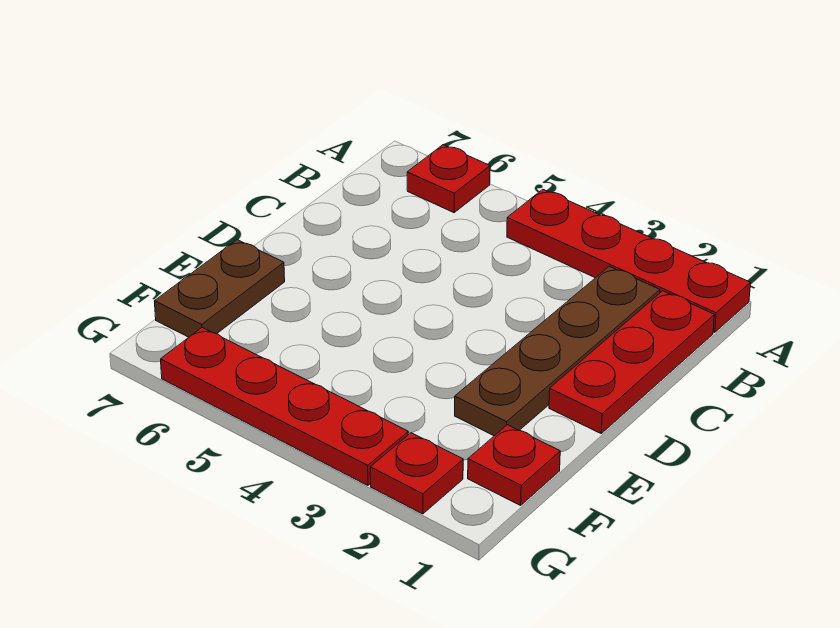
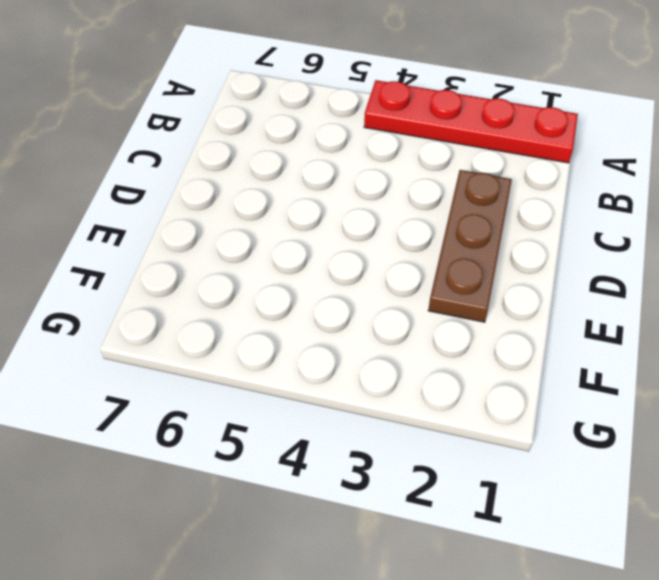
brown plate C2:E2 level 1 -> brown plate B2:E2 level 1
none -> red plate A6 level 1
none -> red plate B1:D1 level 1

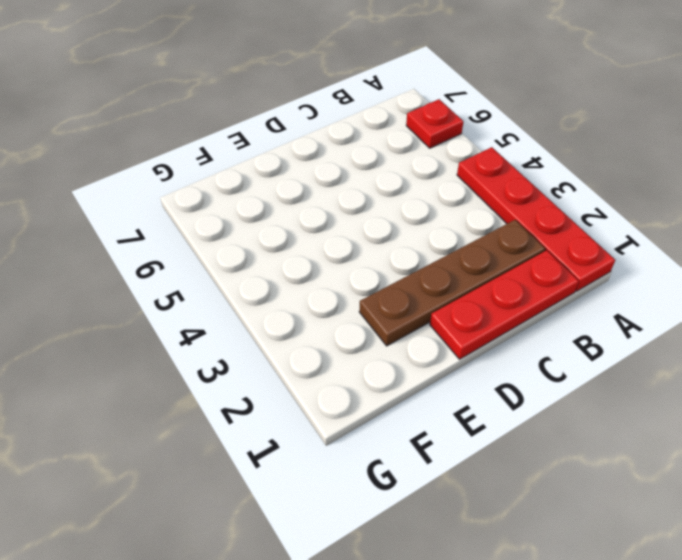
none -> brown plate E7:F7 level 1
none -> red plate F1 level 1

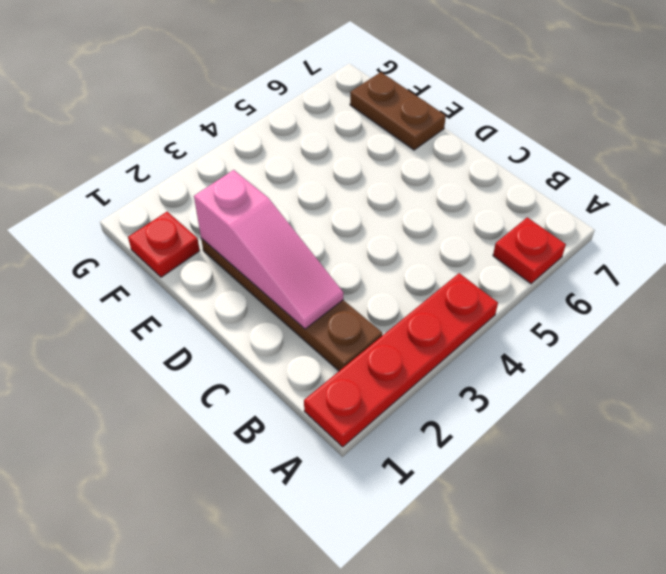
pink slope C2:E2 level 2 top E -> none
none -> red plate B1:D1 level 1
none -> red plate G2 level 1

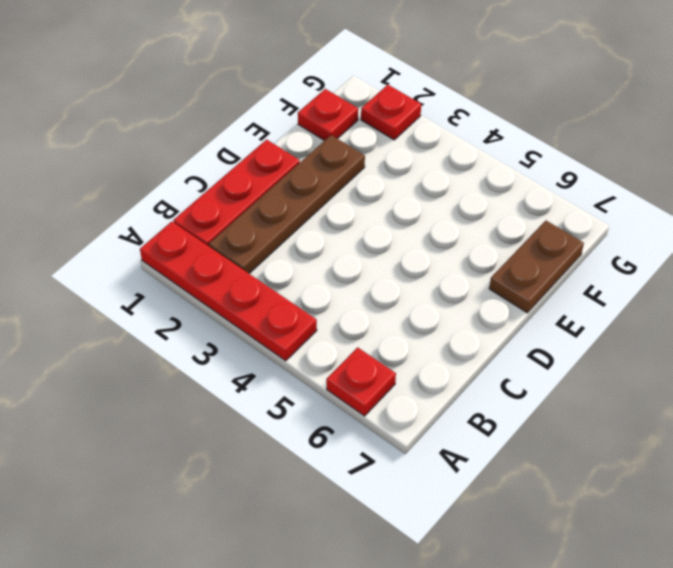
none -> red plate G3:G6 level 1

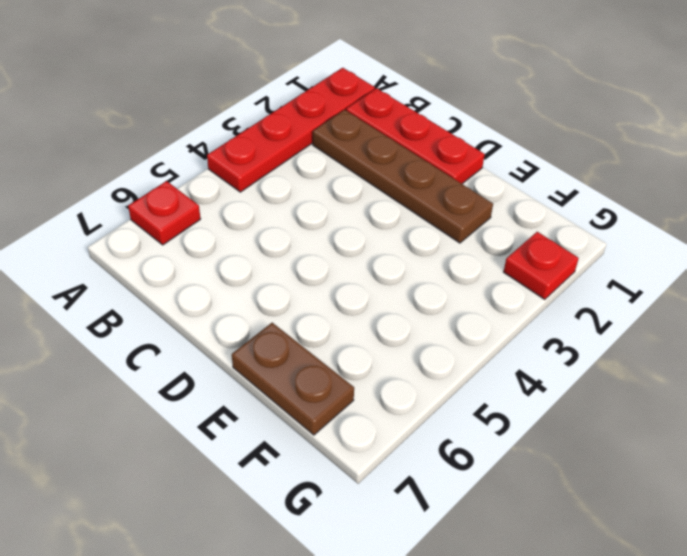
none -> red plate F1 level 1
none -> red plate G3:G6 level 1

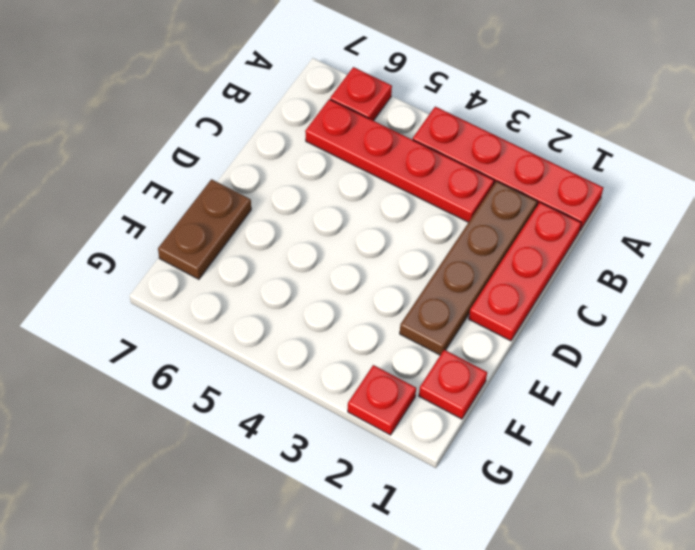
red plate B3:B6 level 1 -> red plate G3:G6 level 1

